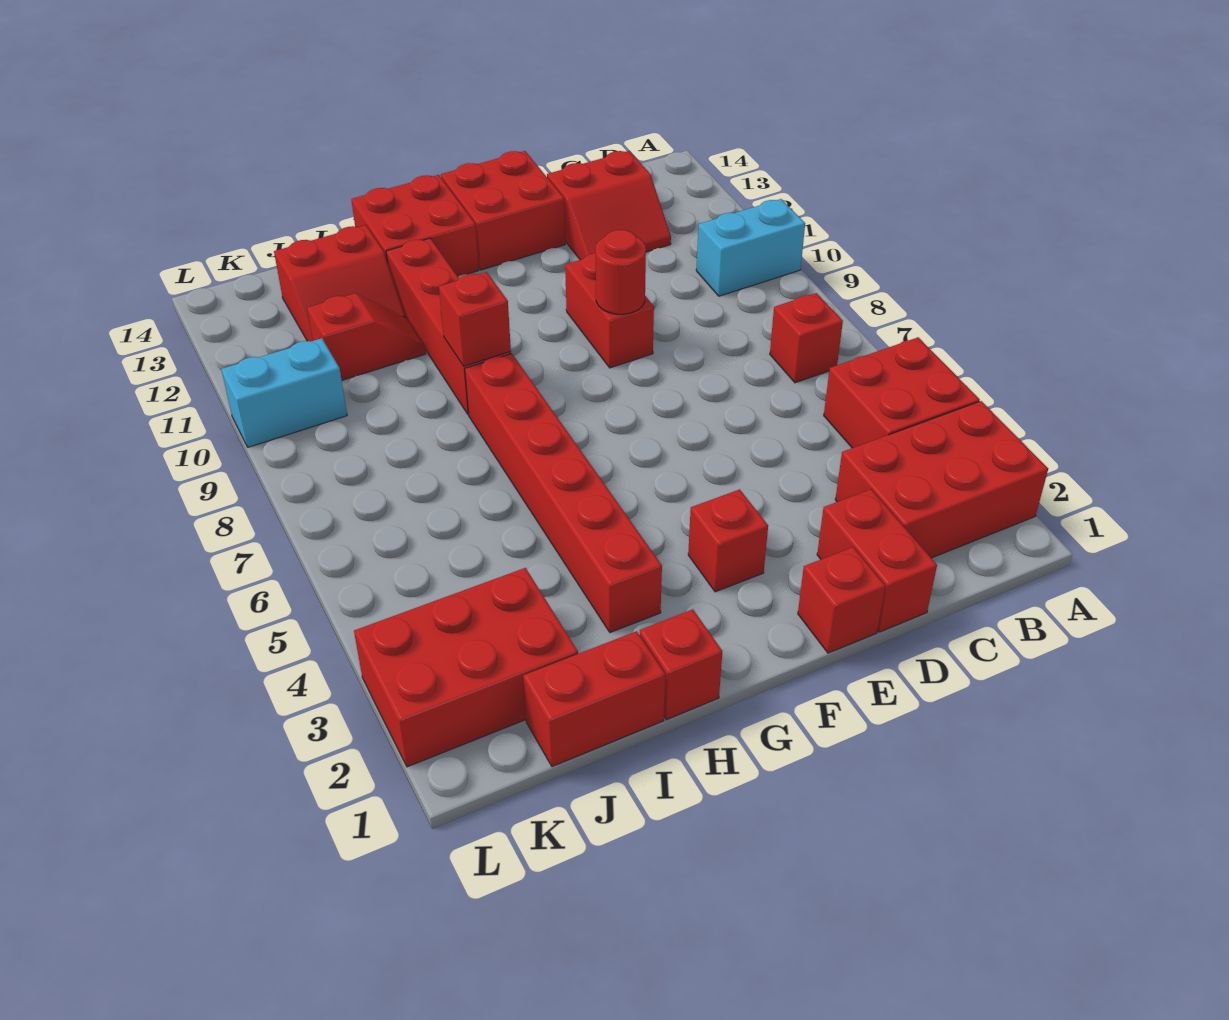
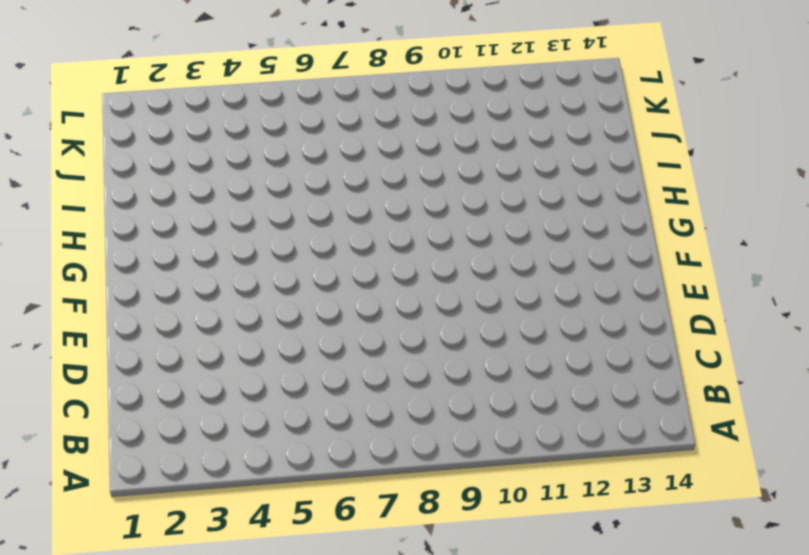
none -> red brick A2:C3 level 1
none -> red brick A4:B5 level 1
none -> cyan brick A10:B10 level 1

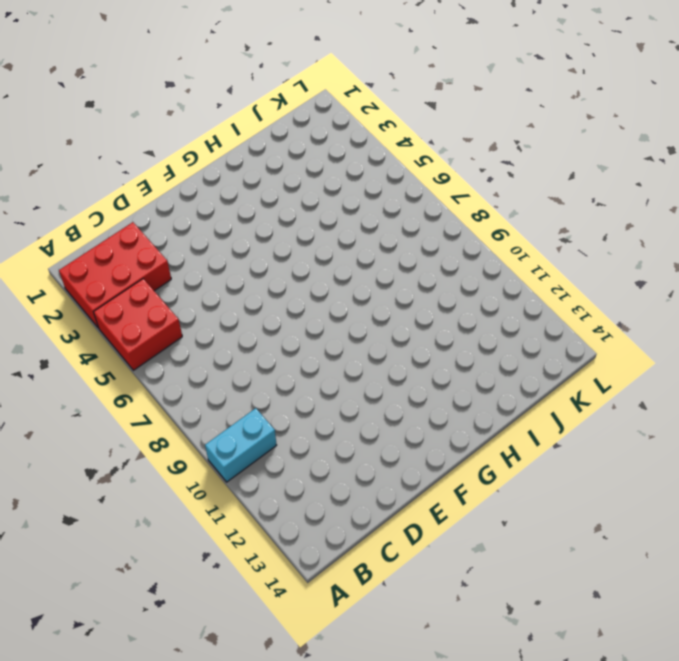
none -> red brick B7 level 1
none -> red slope C12:D13 level 1 top 13
none -> red brick D1:D2 level 1

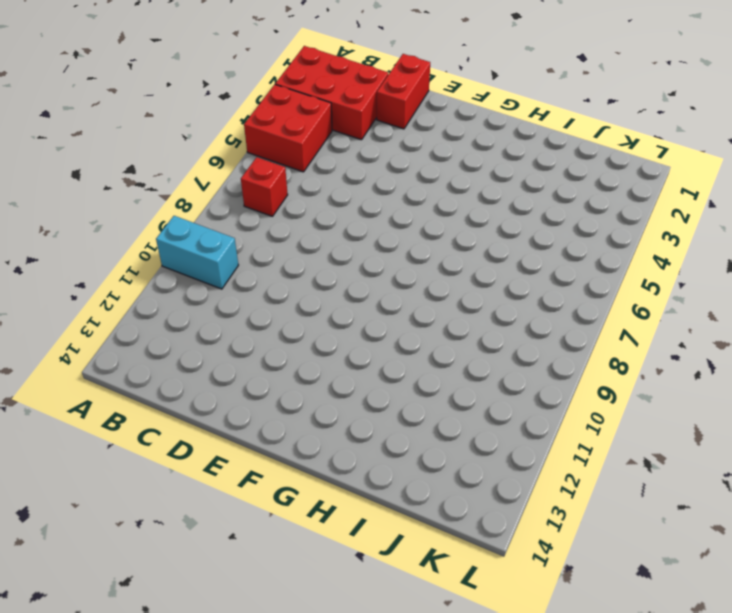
none -> red slope C12:D13 level 1 top 13
none -> red brick E1 level 1
none -> red brick E9:E10 level 1

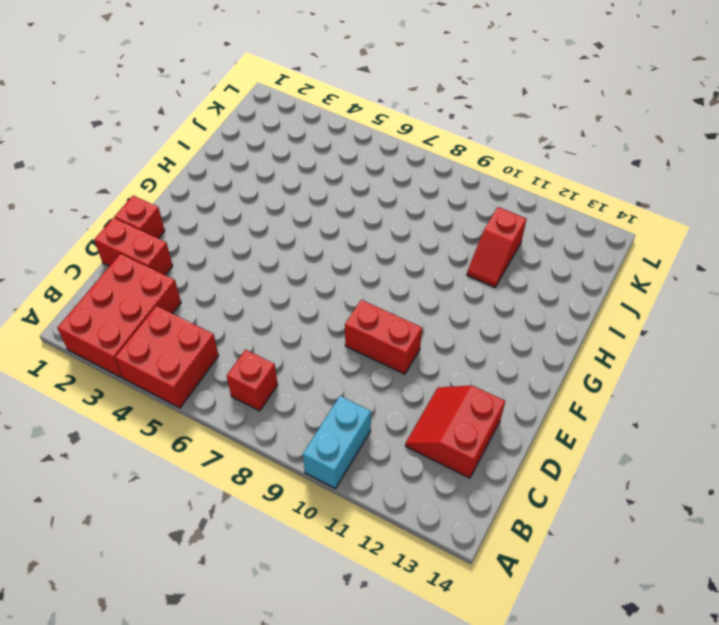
none -> red brick E13:F14 level 1
none -> red brick F3 level 1
none -> red brick G13:H14 level 1

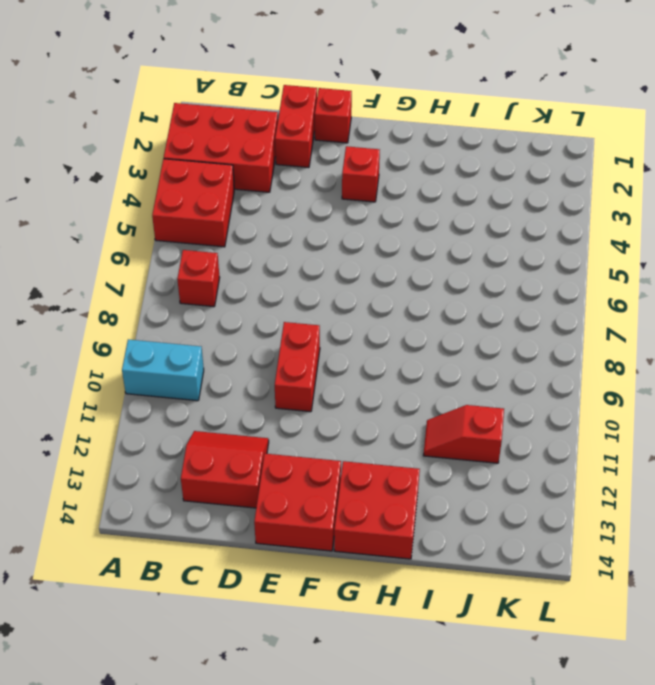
none -> red brick H1 level 1
none -> red brick H3:H8 level 1
none -> red brick H9:H12 level 1

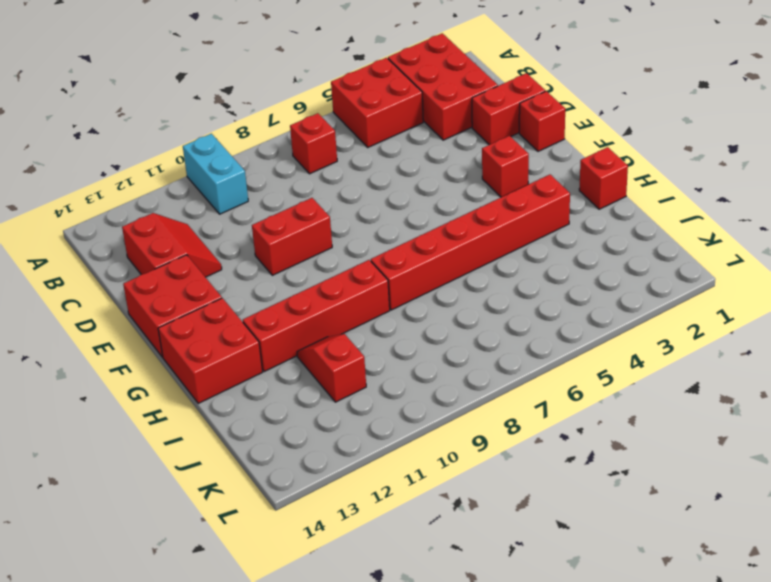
none -> red brick I1:J1 level 1
none -> red slope I12:J13 level 1 top 13
none -> red brick J2:L3 level 1

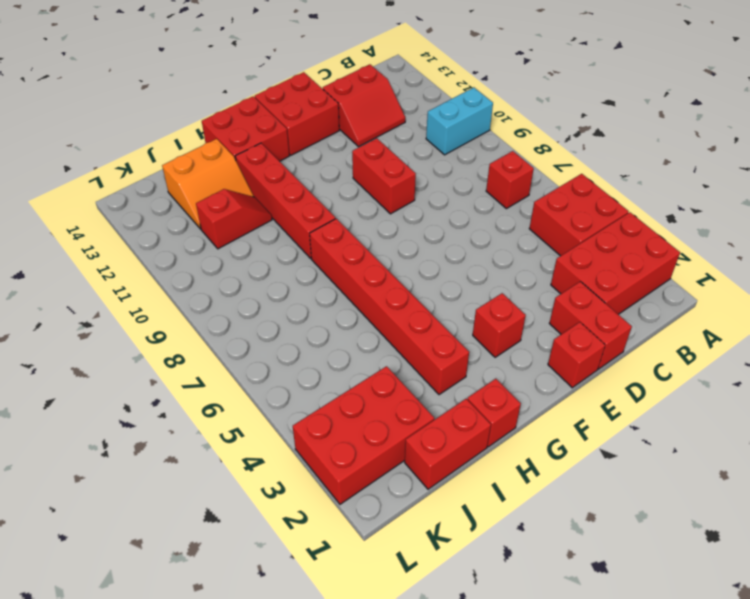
orange slope I12:J13 level 1 top 13 -> red slope I12:J13 level 1 top 13
none -> cyan brick K10:L10 level 1
none -> red round brick E9 level 2
none -> red brick H9 level 2

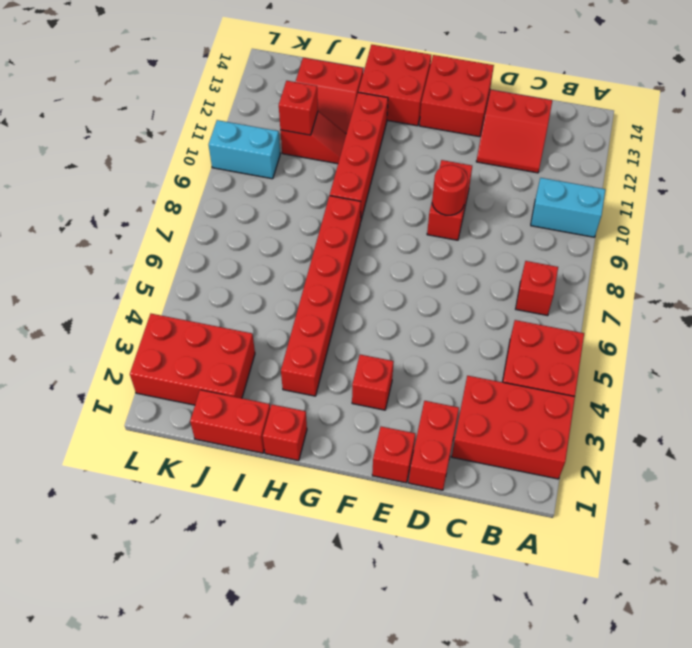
red brick J11 level 2 -> red brick H9 level 2

